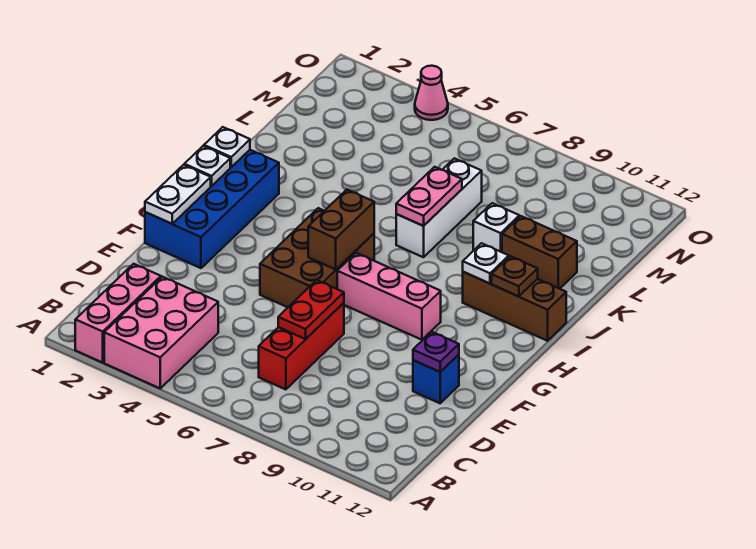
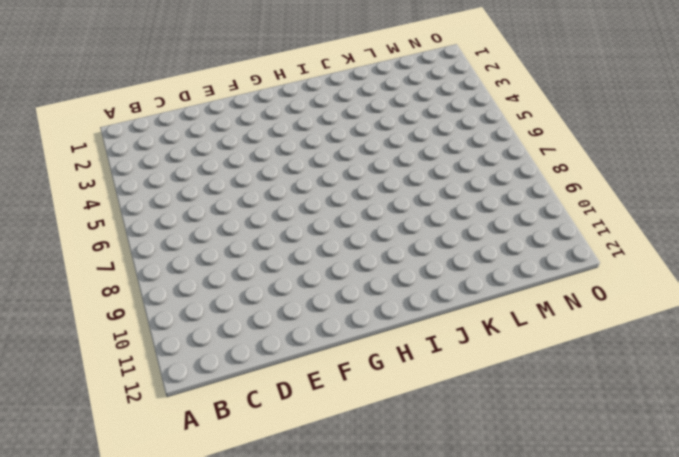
none -> pink brick A2:C2 level 1
none -> pink brick A3:C4 level 1
none -> red brick C7:E7 level 1

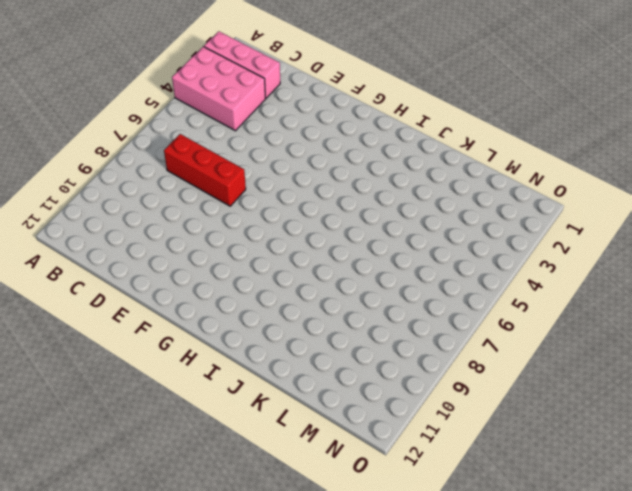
none -> blue brick E11 level 1
none -> blue brick F1:I2 level 1
none -> brown brick F5:H6 level 1

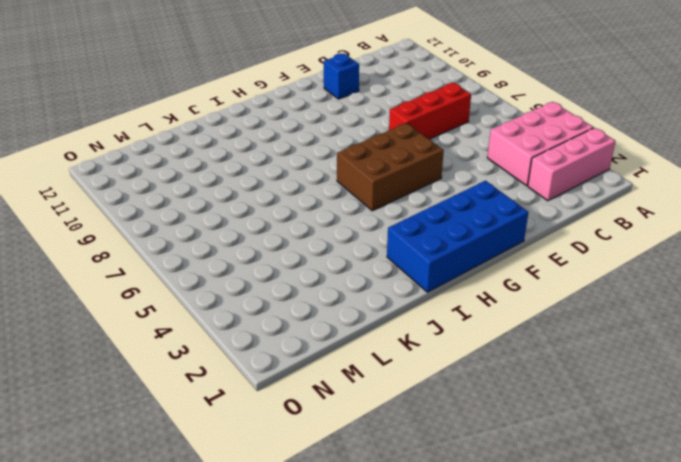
none -> pink brick G7:G9 level 1
none -> brown brick I10:I12 level 1
none -> white brick J7:L7 level 1

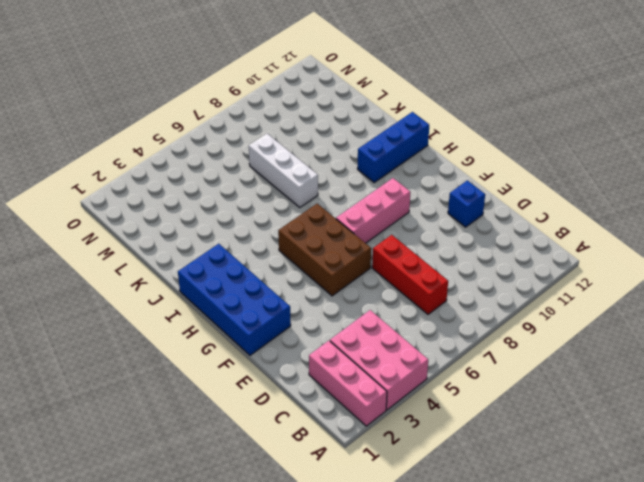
blue brick I10:I12 level 1 -> brown brick I10:I12 level 1
none -> white brick K9 level 1
none -> brown brick K10:K11 level 1
none -> pink cone O4 level 1

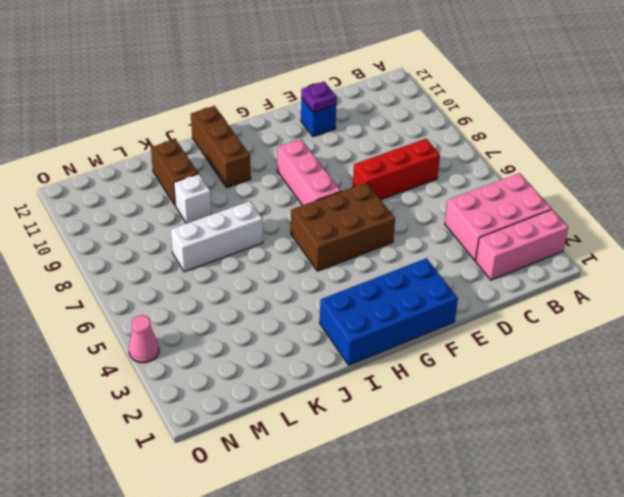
none -> red plate D7:E7 level 2
none -> white plate F1:G1 level 2
none -> brown brick G6:H6 level 2

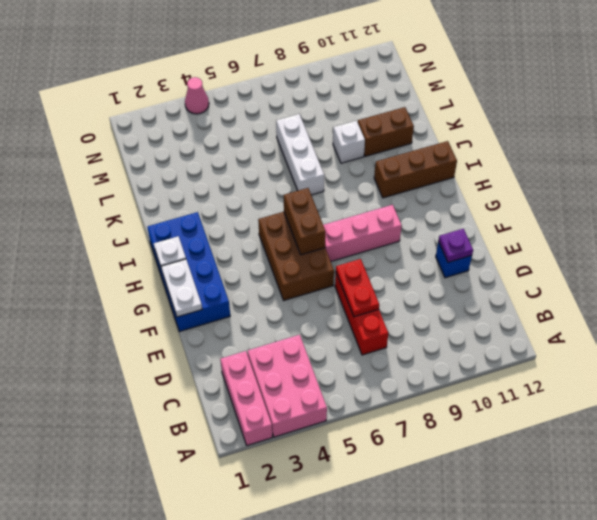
none -> white plate I1 level 2
none -> white plate I10 level 2
none -> brown plate I11 level 2

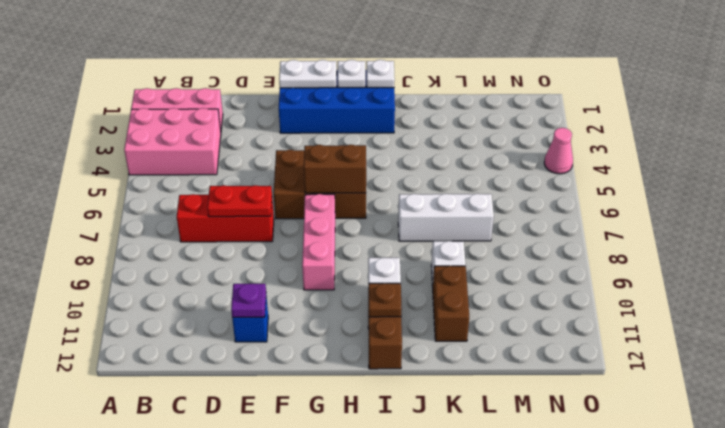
none -> pink plate J7:K7 level 2

